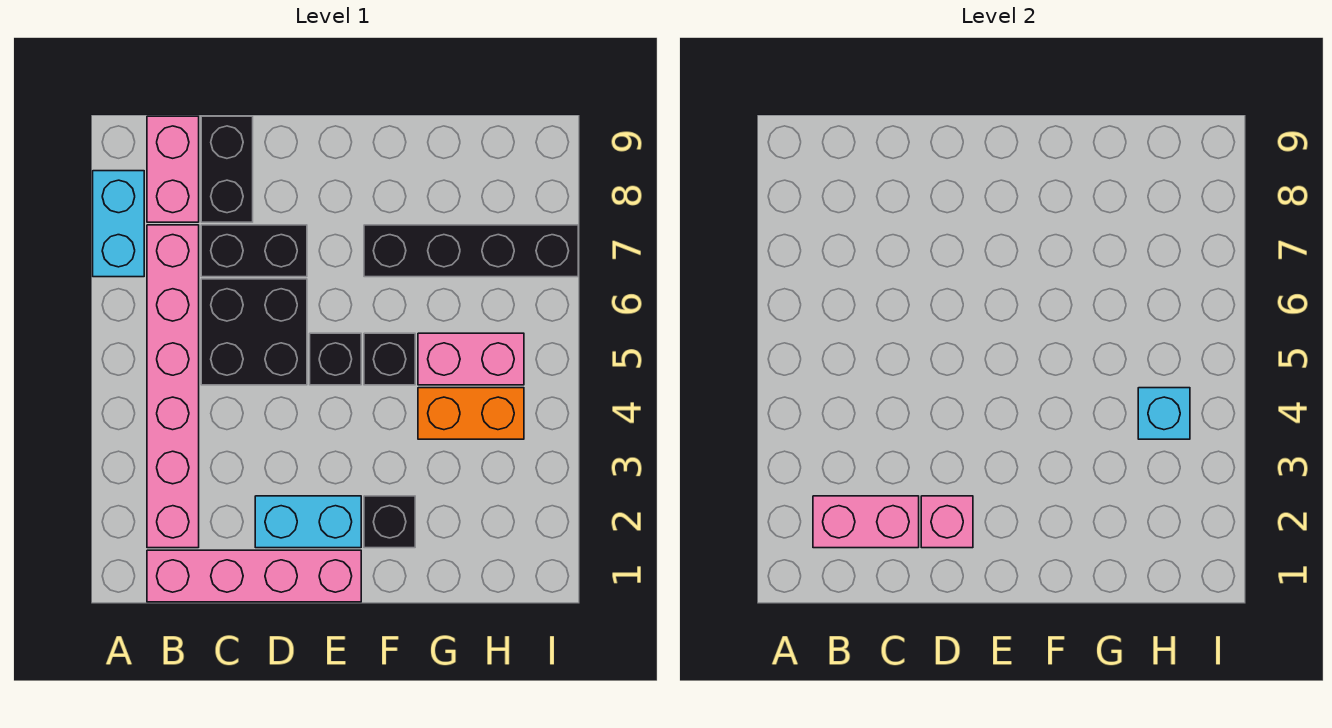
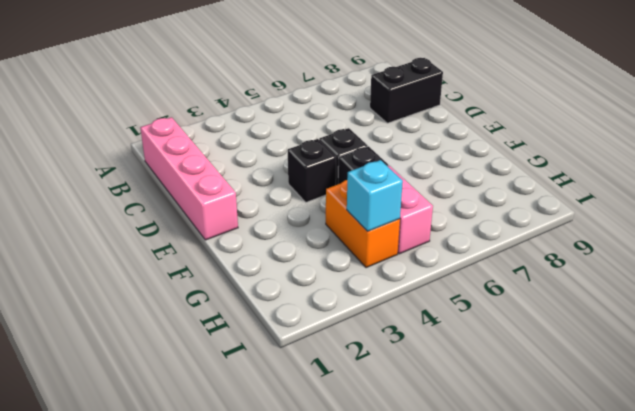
black brick E4 level 1 -> black brick F2 level 1
none -> cyan brick A7:A8 level 1
none -> pink brick B2:B7 level 1
none -> pink brick B8:B9 level 1

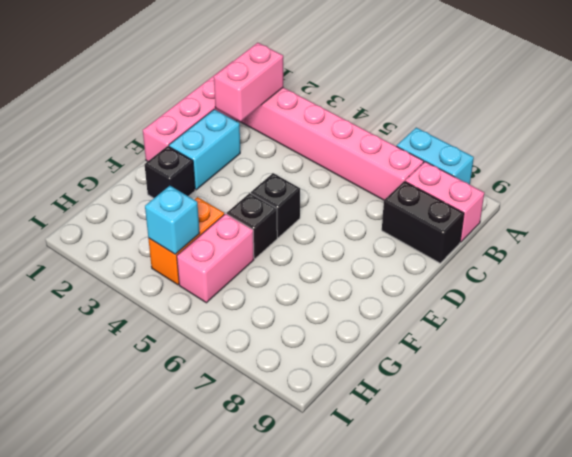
none -> black brick C5:D6 level 1
none -> black brick C7:D7 level 1
none -> black brick F7:I7 level 1

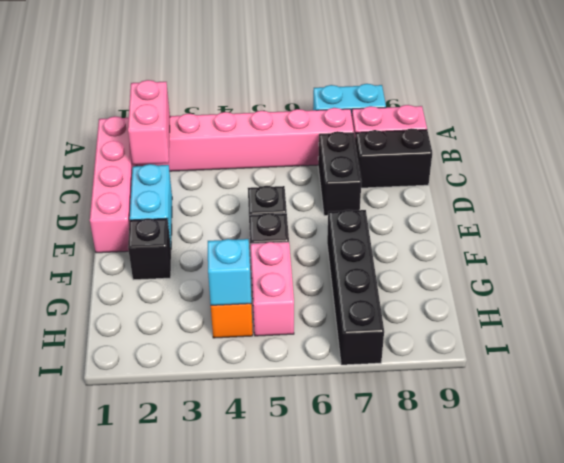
none -> black brick C5:D6 level 1
none -> pink brick D2 level 2

